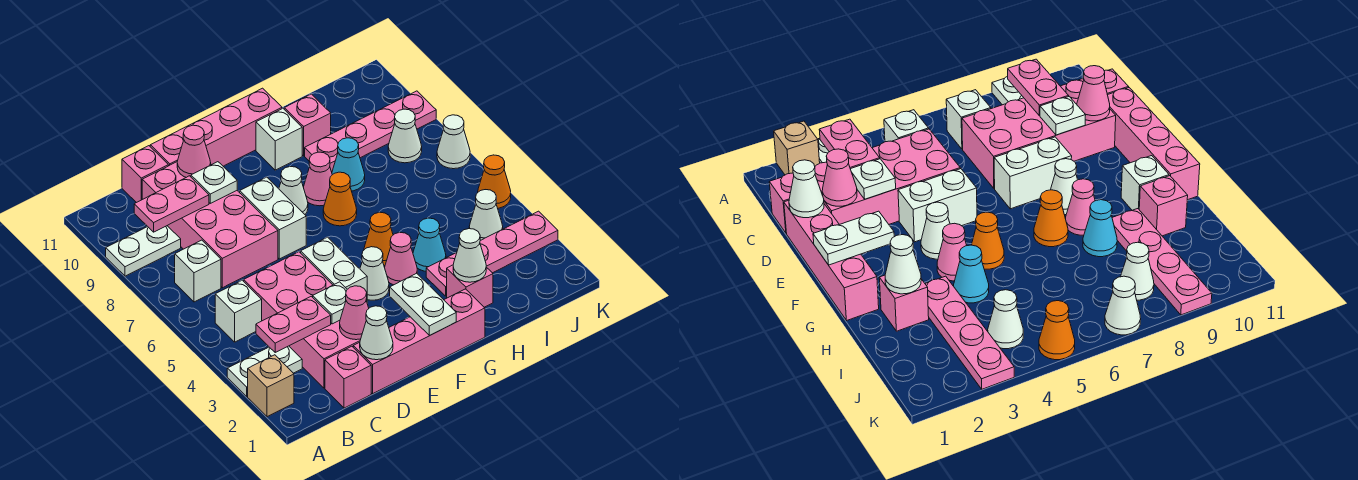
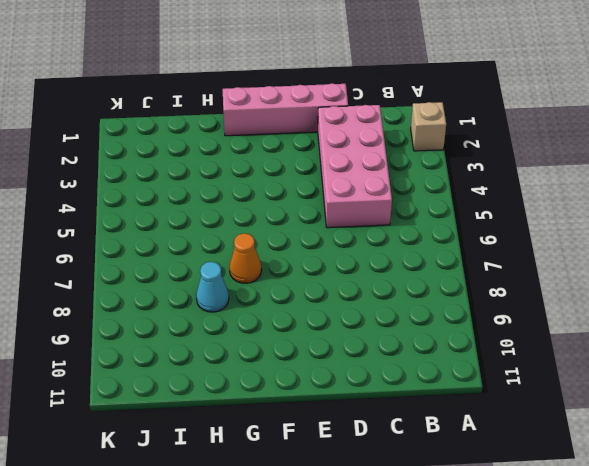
none -> white plate A3:B3 level 1
none -> white plate A9:B9 level 1
none -> white brick B5 level 1
none -> white brick B7 level 1

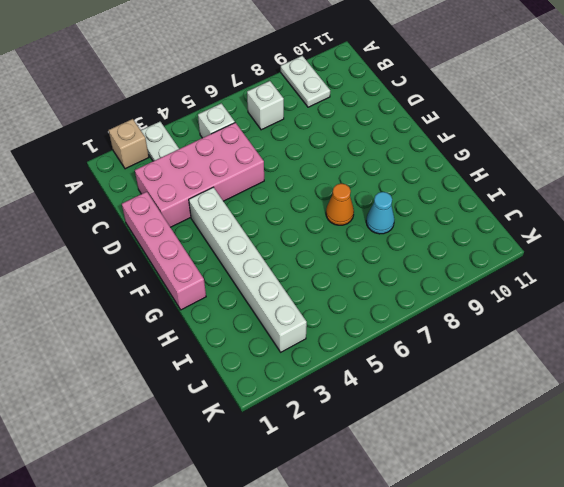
white brick E3:J3 level 1 -> pink plate H3:K3 level 1
none -> pink brick C1 level 1
none -> pink brick C7:D10 level 1
none -> pink brick C11 level 1
none -> pink brick D11:G11 level 1

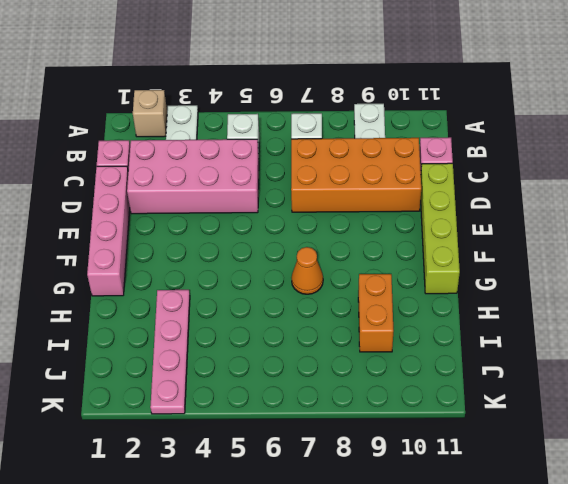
orange brick C7:D10 level 1 -> pink brick C7:D10 level 1
lime brick D11:G11 level 1 -> pink brick D11:G11 level 1
orange brick H9:I9 level 1 -> pink plate H9:K9 level 1
none -> white brick E4:E5 level 1
none -> white brick E7:E8 level 1
none -> white cone F4 level 1
none -> white cone F8 level 1

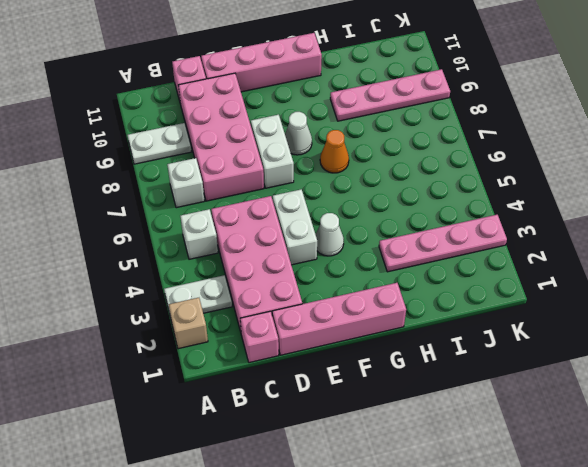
none -> pink cone G4 level 1
none -> orange cone G5 level 1
none -> pink cone G8 level 1
none -> white brick G10 level 1

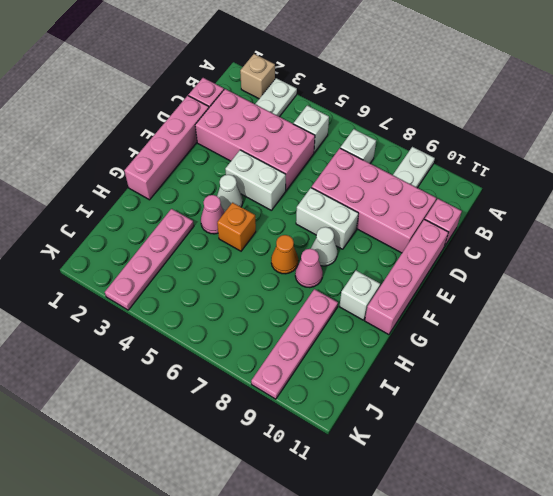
orange brick G5 level 1 -> orange cone G5 level 1
none -> pink brick H2 level 1
none -> cyan cone H4 level 1
none -> cyan cone H8 level 1
none -> pink brick H10 level 1

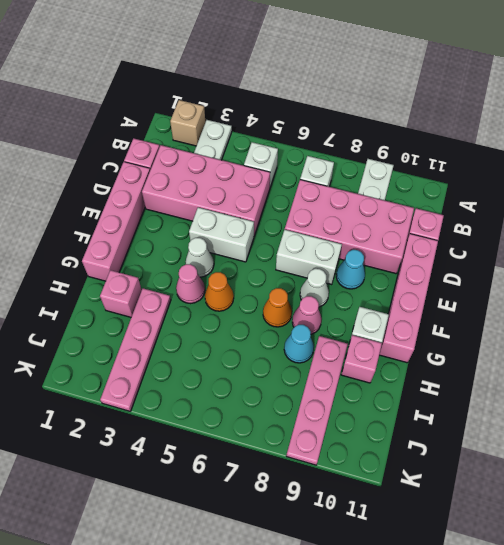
cyan cone E9 level 1 -> cyan cone H4 level 1
none -> white cone J4 level 1
none -> white cone J8 level 1
none -> orange cone K5 level 1
none -> white cone K7 level 1

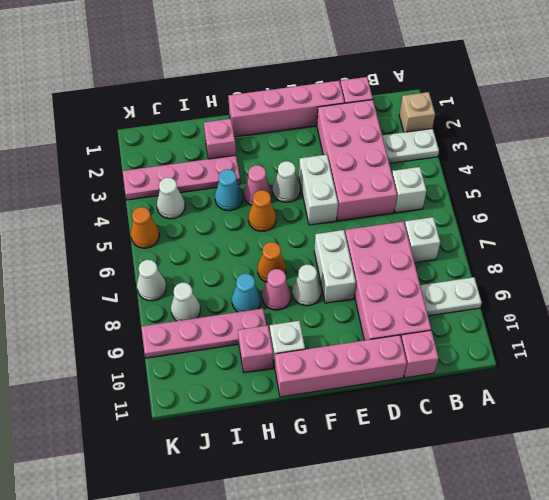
none -> pink plate B3:C3 level 2
none -> pink plate B9:C9 level 2
none -> white cone D1 level 2
none -> pink cone D2 level 2

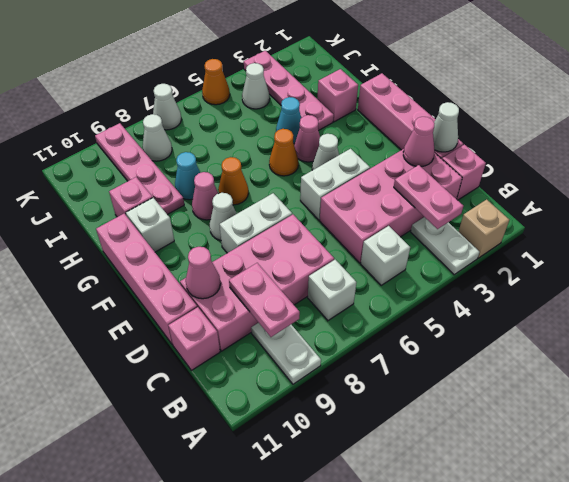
none -> white plate D3 level 2
none -> white plate D9 level 2
none -> white plate F1:F2 level 2
none -> white cone H2 level 2

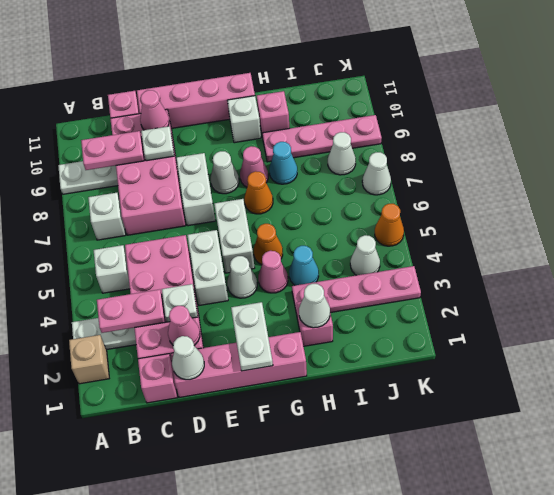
white brick F5:F6 level 1 -> none

